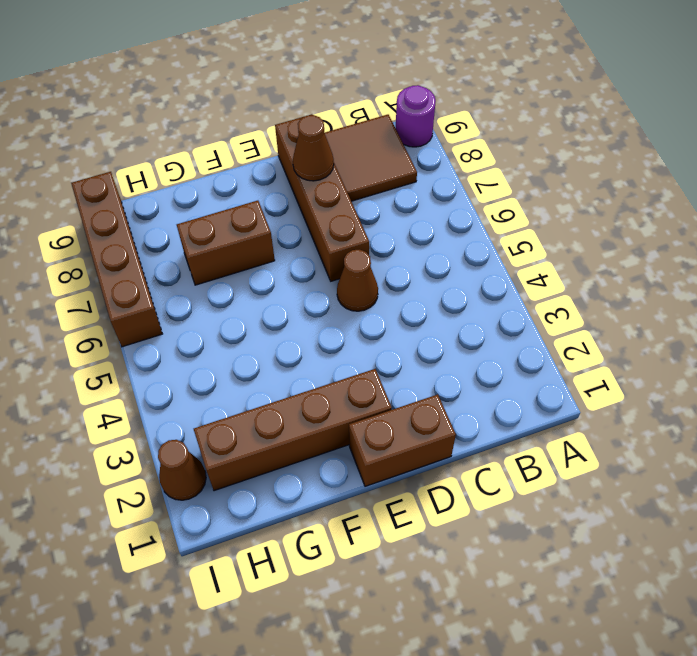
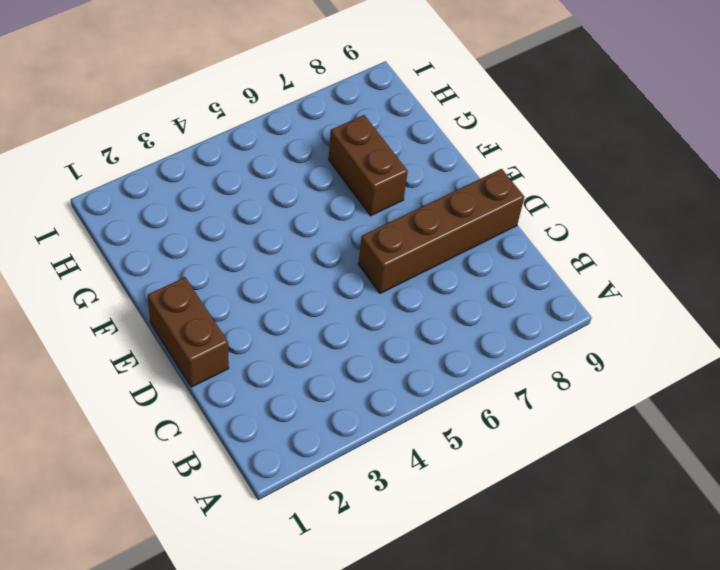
none -> purple round brick A9 level 1
none -> brown tile B8:C9 level 1

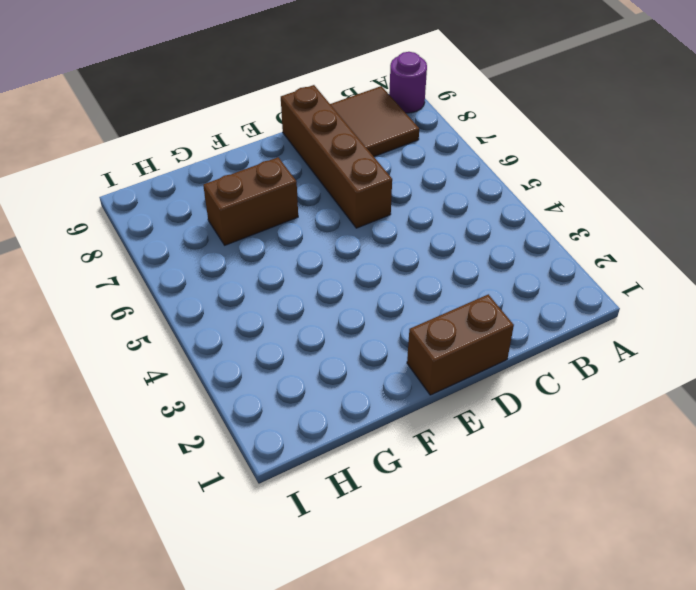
none -> brown cone D5 level 1
none -> brown brick E2:H2 level 1

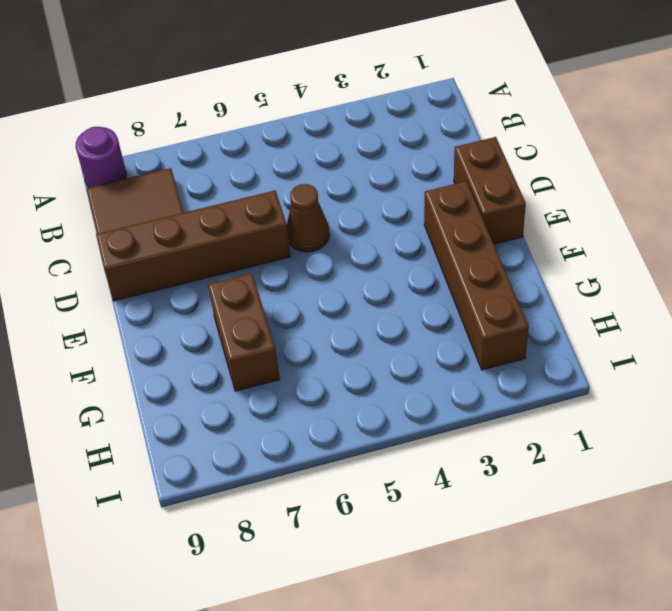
none -> brown cone I2 level 1
none -> brown brick I6:I9 level 1

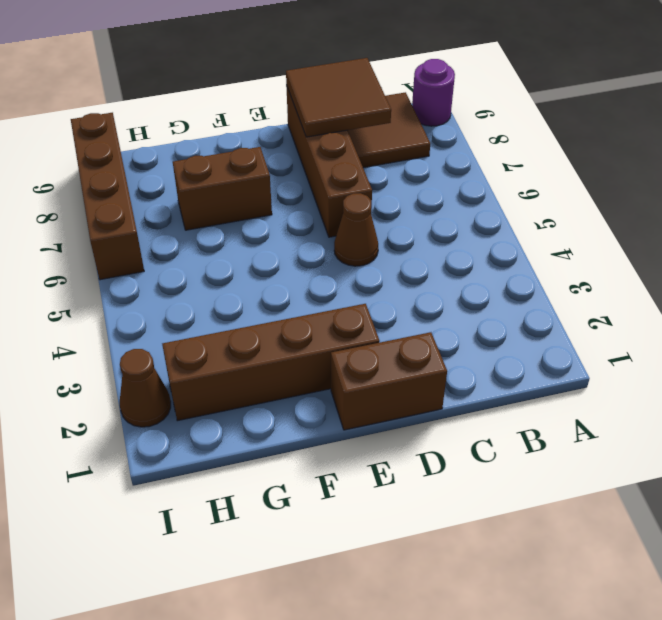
brown tile C8:D9 level 2 -> brown cone D8 level 2

